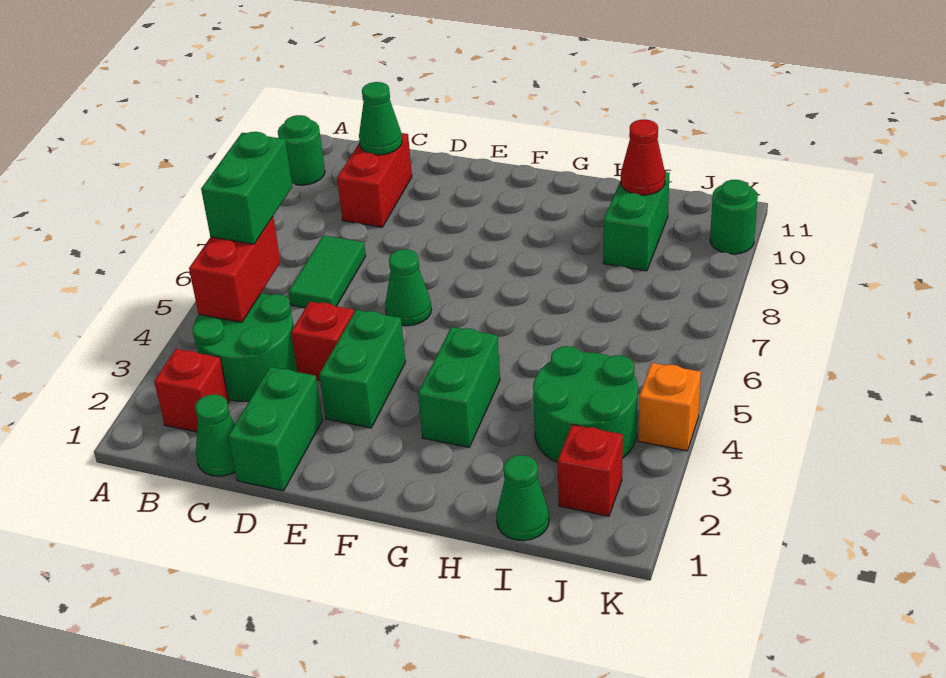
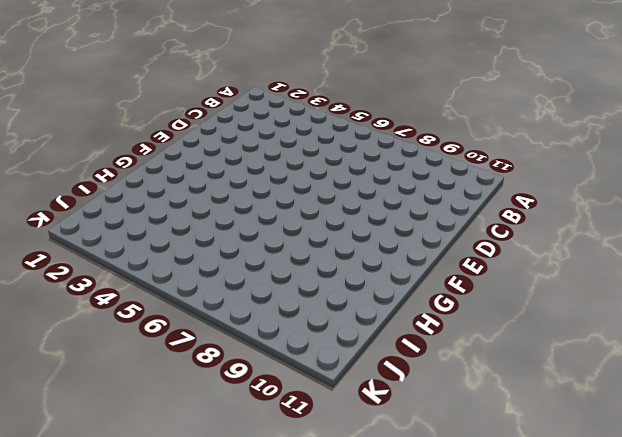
none -> green round brick A10 level 1
none -> red brick B2 level 1
none -> green round brick B3:C4 level 1

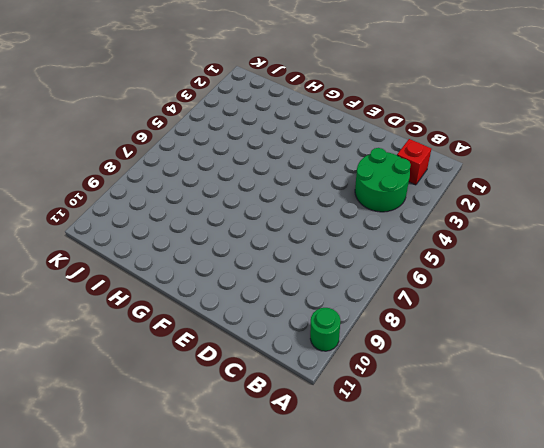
none -> green cone C1 level 1
none -> green tile C6:C7 level 1
none -> red brick C9:C10 level 1

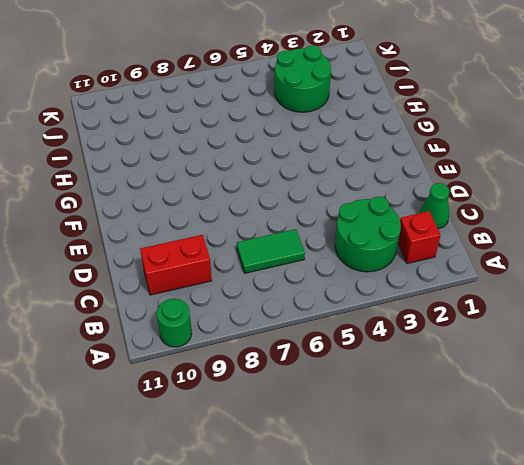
none -> green brick D1:D2 level 1
none -> red brick D4 level 1
none -> green brick E3:E4 level 1

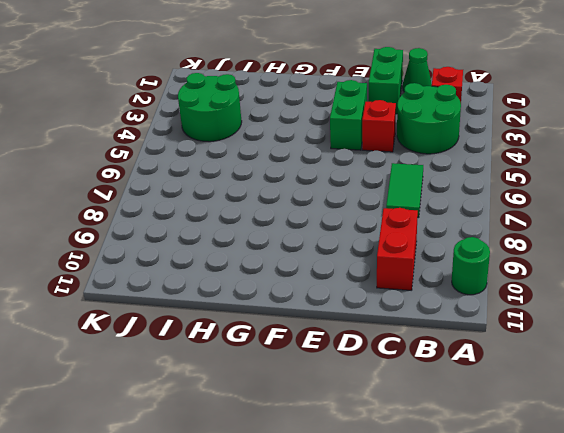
none -> green cone E6 level 1
none -> green brick G3:G4 level 1
none -> green cone I1 level 1

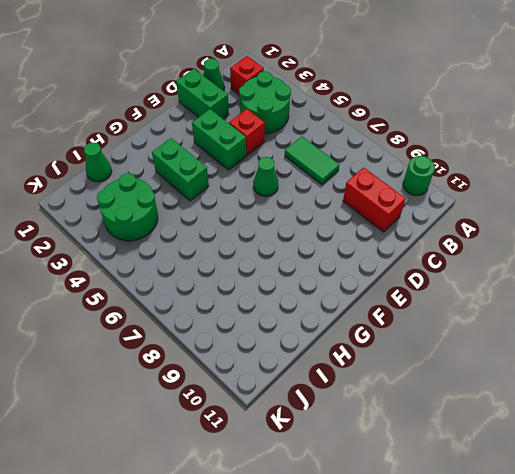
none -> green brick I9:I10 level 1
none -> red brick J2 level 1
none -> orange brick K4 level 1

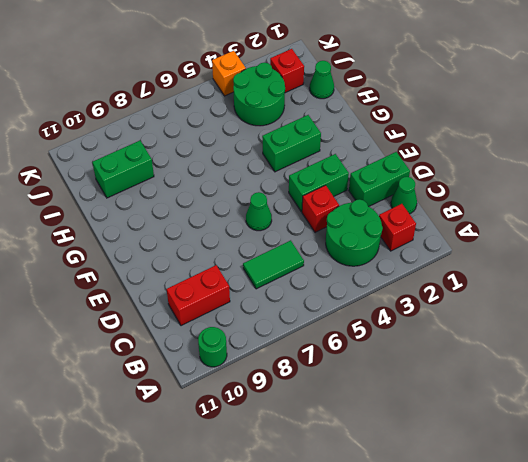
none -> green round brick K10 level 1
none -> red brick B4:B5 level 2
none -> green cone C10 level 2

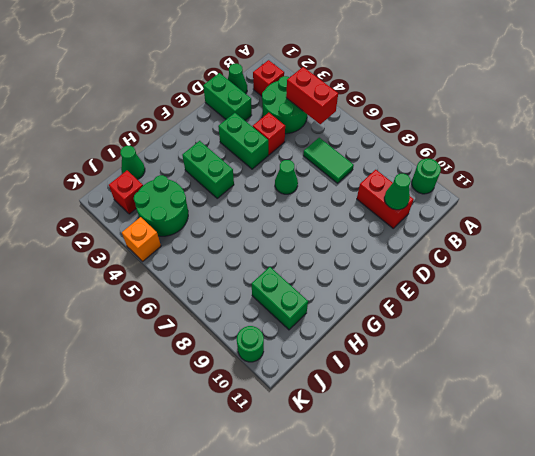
none -> red cone I10 level 2
none -> green brick B5:B6 level 3

